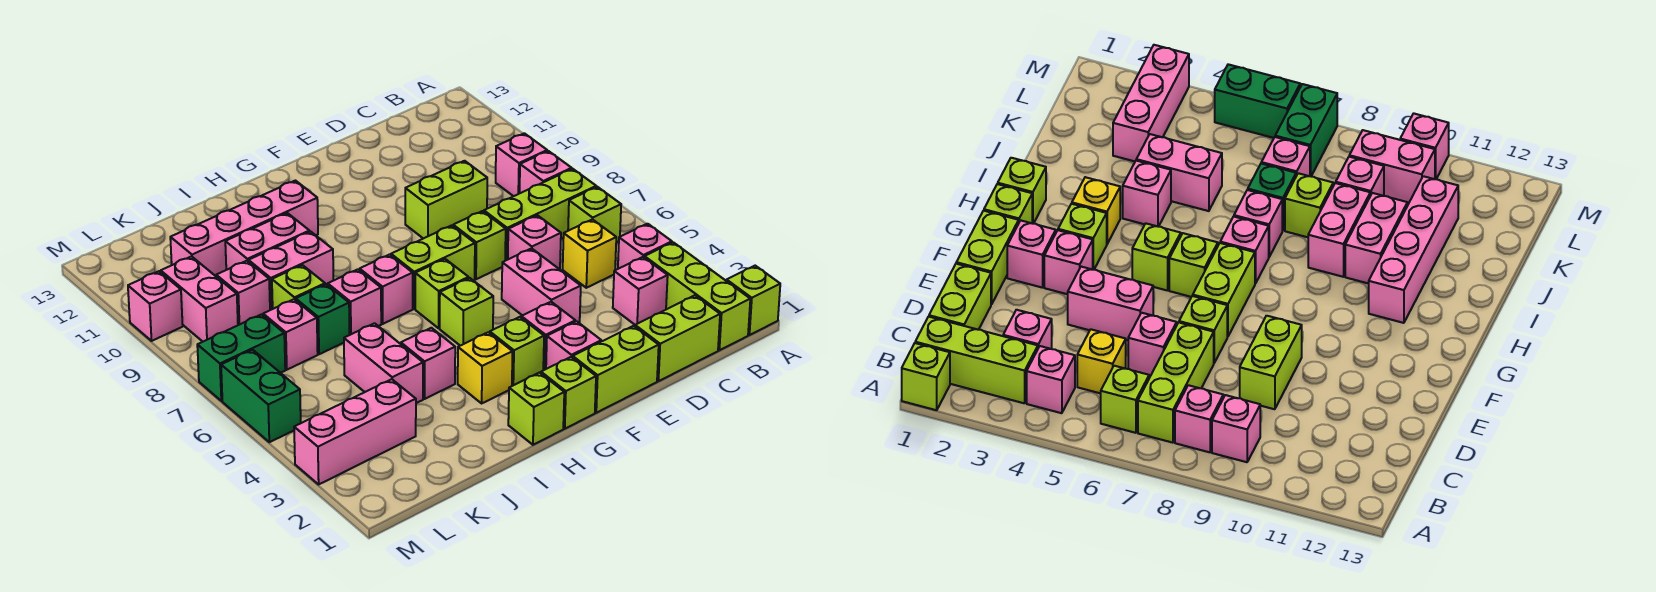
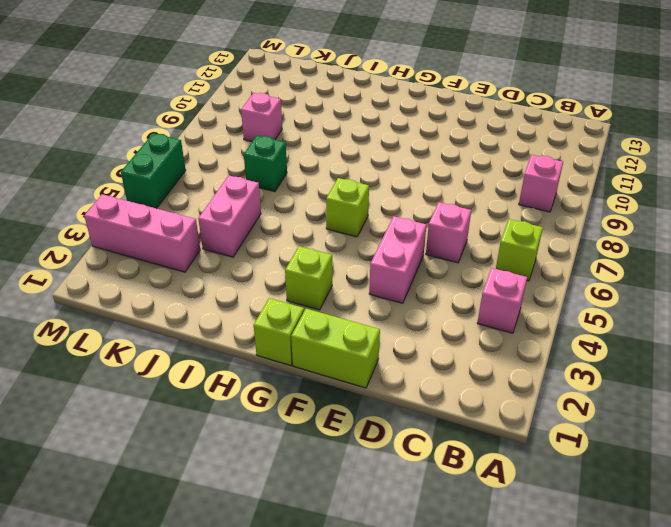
none -> lime brick A1 level 1
none -> lime brick B1:B3 level 1
none -> lime brick B7:D7 level 1
none -> pink brick B8 level 1

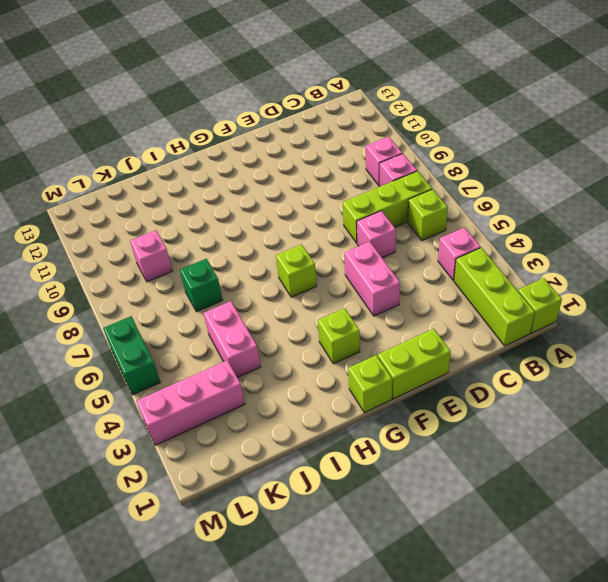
none -> lime brick C1:D1 level 1
none -> pink brick C3 level 1
none -> yellow brick C5 level 1
none -> lime brick D9:E9 level 1

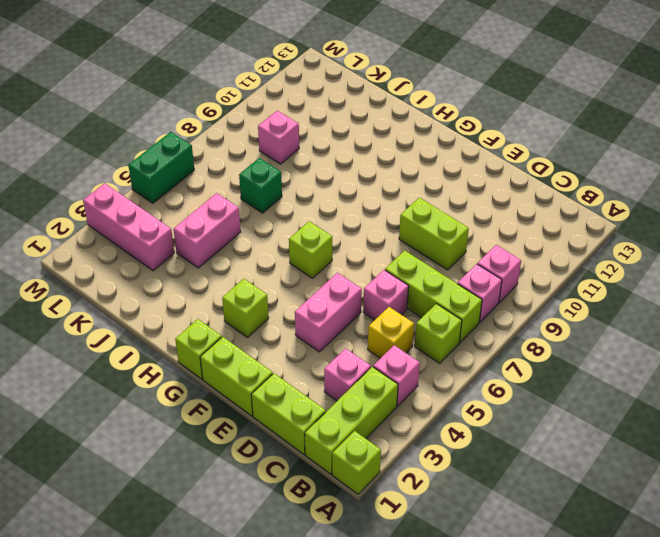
none -> lime brick E7 level 1
none -> pink brick F2 level 1
none -> pink brick F3 level 1
none -> lime brick F7:G7 level 1

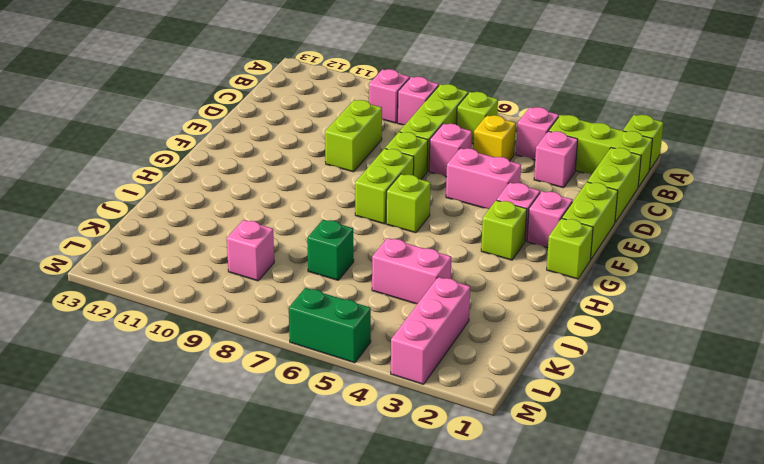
none -> lime brick G5 level 1
none -> lime brick H1 level 1
none -> yellow brick H3 level 1
none -> pink brick H7 level 1

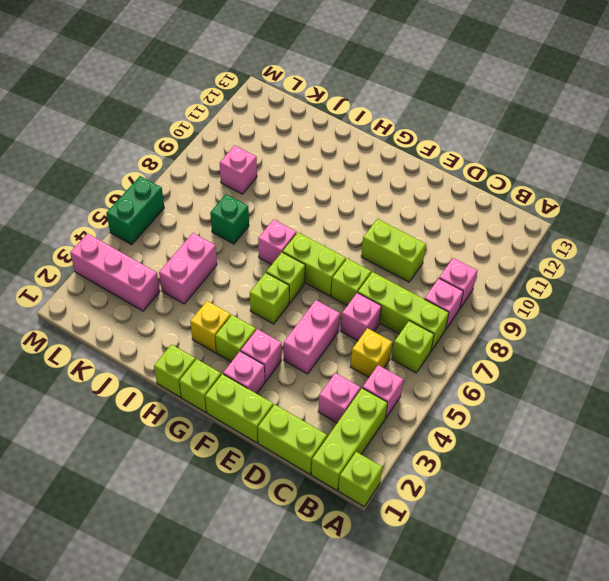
none -> pink brick H11:K11 level 1
none -> pink brick I4 level 1
none -> pink brick I7 level 1
none -> pink brick I9:J9 level 1

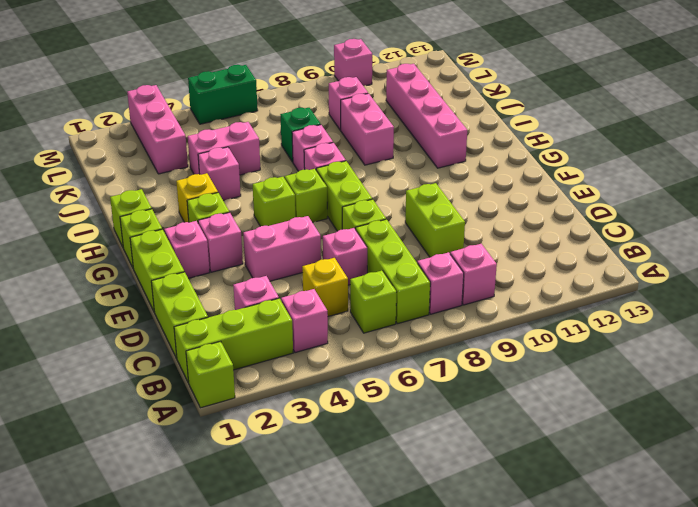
none -> pink brick I10:J10 level 1
none -> lime brick J8 level 1
none -> pink brick K7 level 1
none -> green brick L7:M7 level 1

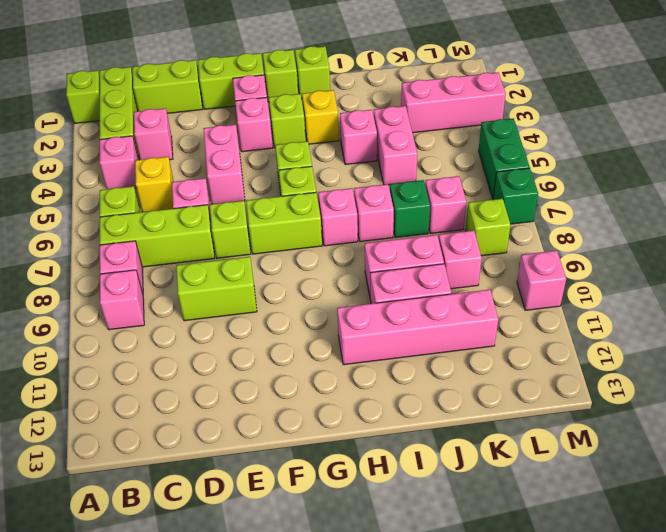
lime brick L8 level 1 -> lime brick J8 level 1
green brick M7 level 1 -> green brick L7:M7 level 1
none -> pink brick L9:L10 level 1

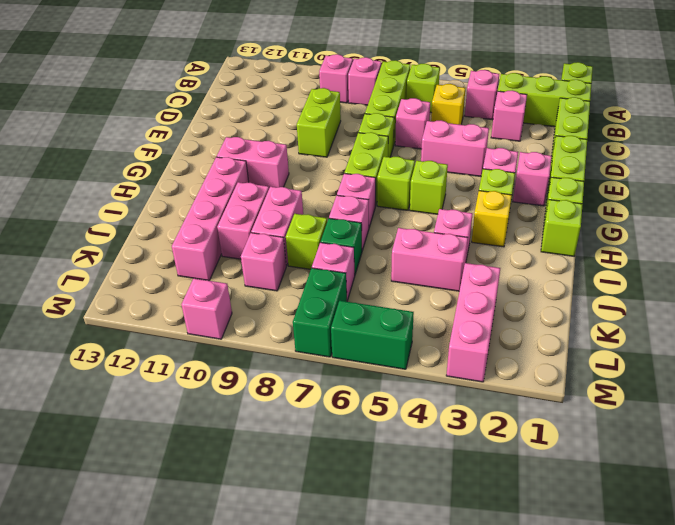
pink brick G10:G11 level 1 -> pink brick L9:L10 level 1

